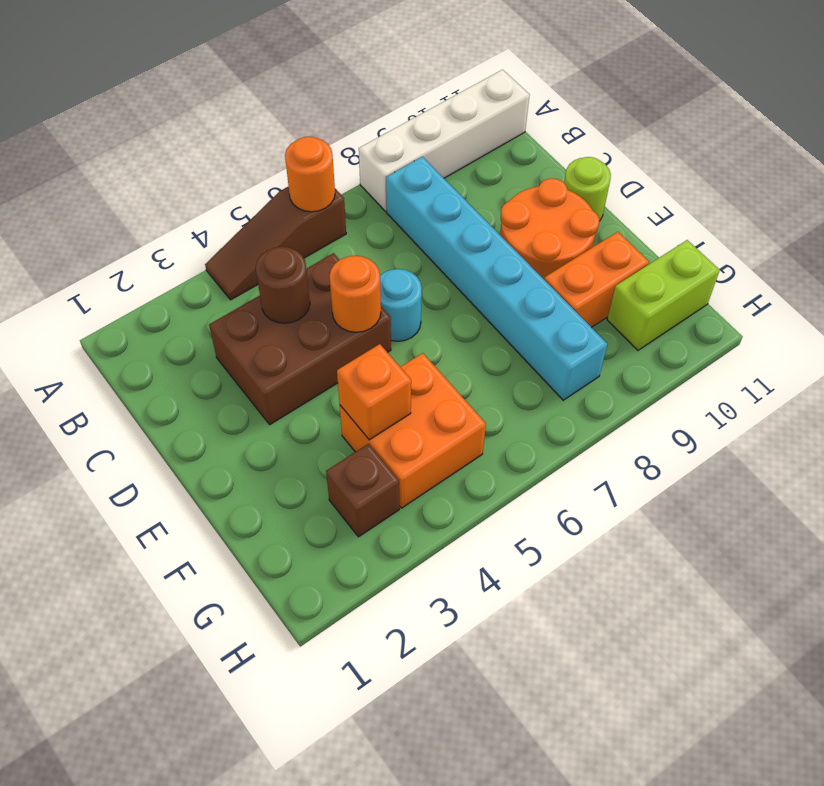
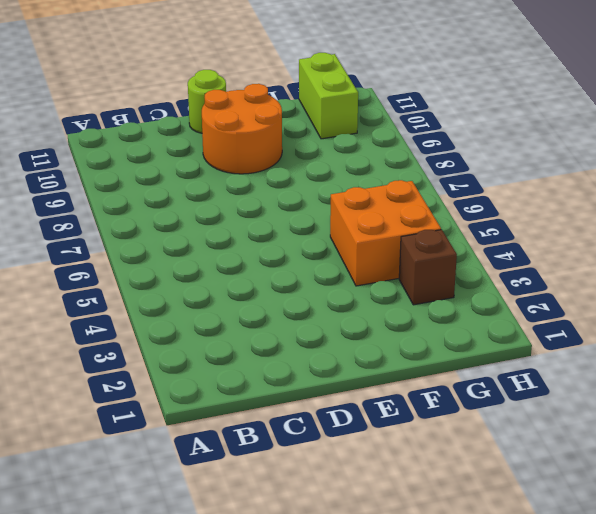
none -> brown slope A4:A6 level 1 top 6
none -> white brick A8:A11 level 1
none -> cyan brick B8:G8 level 1

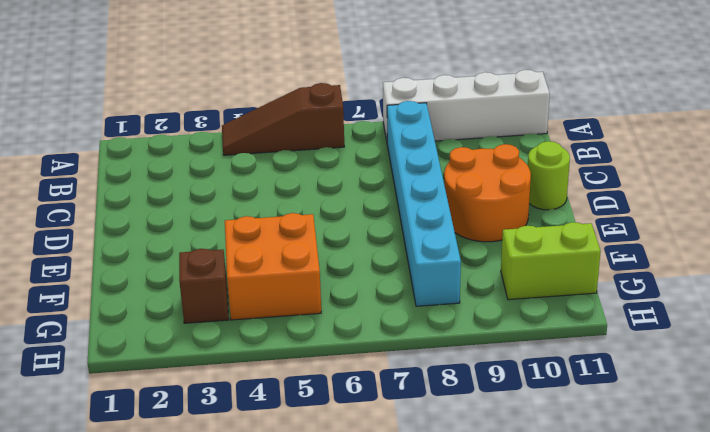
none -> brown brick C3:D5 level 1
none -> cyan round brick D6 level 1
none -> orange brick F9:F10 level 1

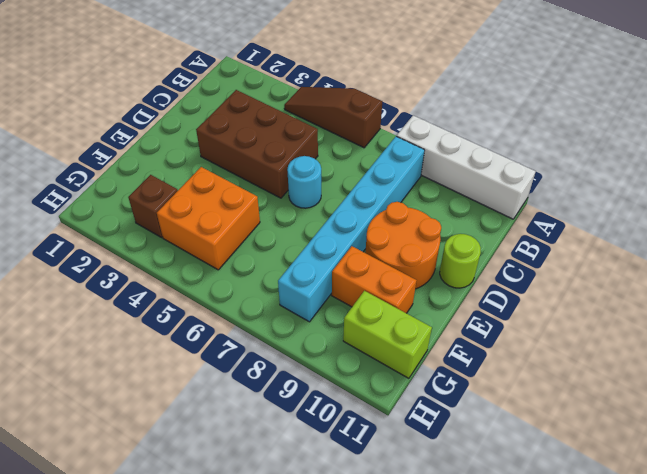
none -> orange round brick A6 level 2
none -> brown round brick C4 level 2
none -> orange round brick D5 level 2

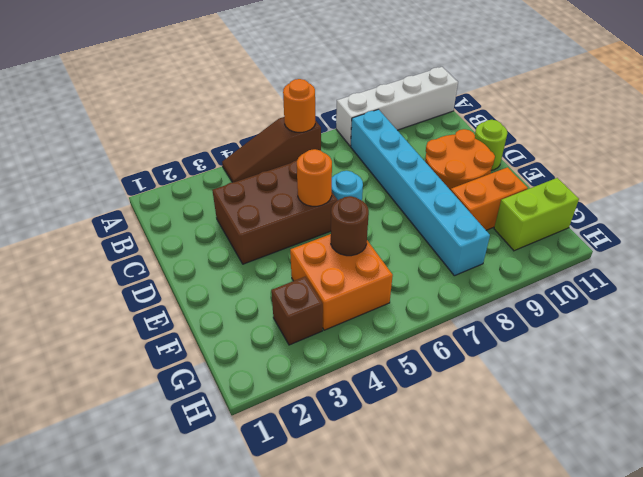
brown round brick F5 level 2 -> brown round brick C4 level 2
none -> orange brick F4 level 2

